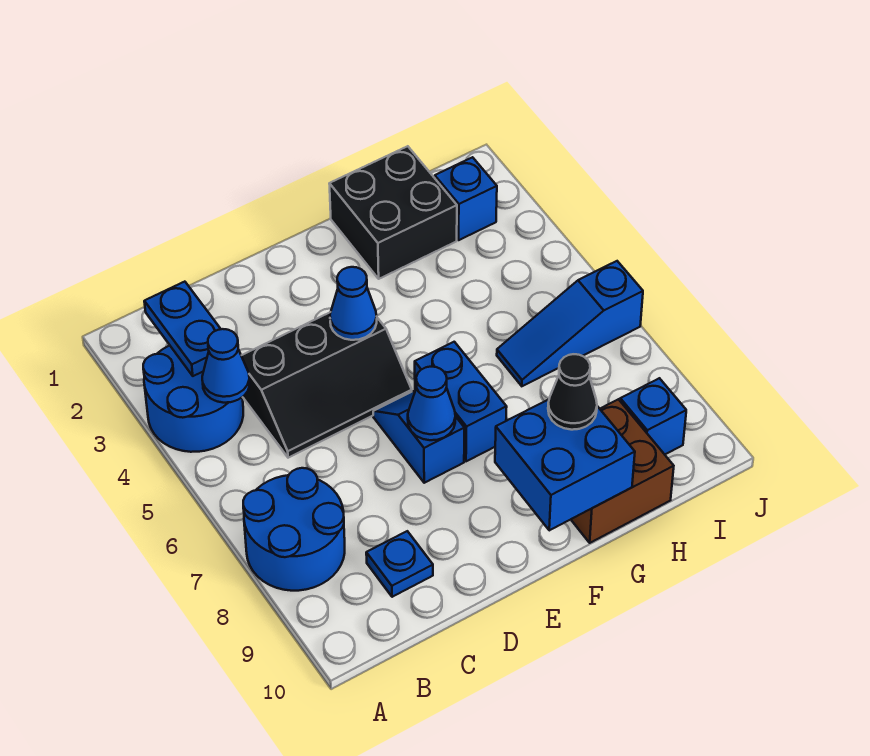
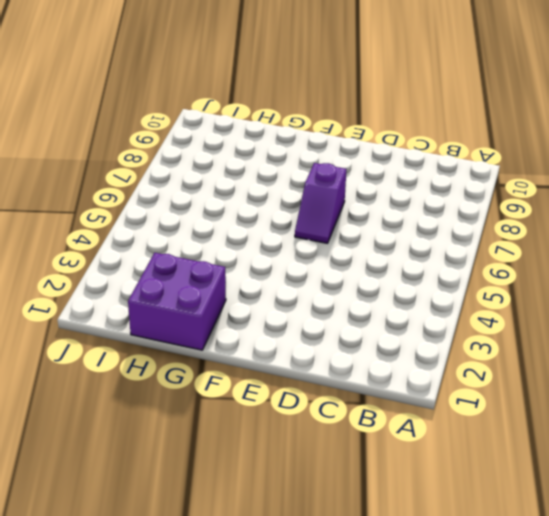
purple slope E6:E7 level 1 top 7 -> blue slope E6:E7 level 1 top 7
purple brick G1:H2 level 1 -> black brick G1:H2 level 1
none -> blue round brick A3:B4 level 1
none -> blue round brick A7:B8 level 1
none -> black slope C4:E5 level 1 top 4

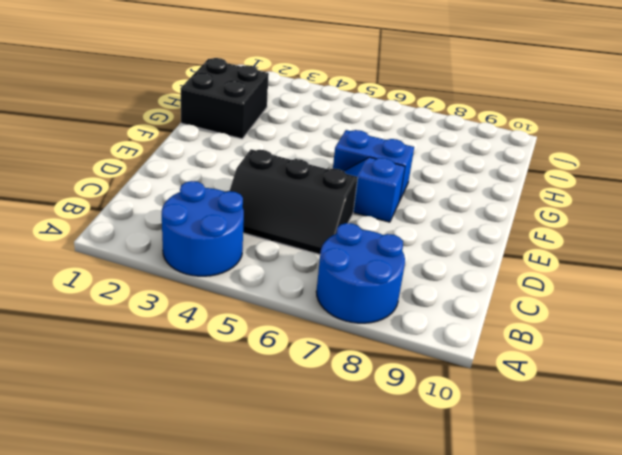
black slope C4:D6 level 1 top D -> black slope C4:E5 level 1 top 4
none -> blue plate C9 level 1
none -> brown brick G9:H10 level 1
none -> blue slope H6:J6 level 1 top J

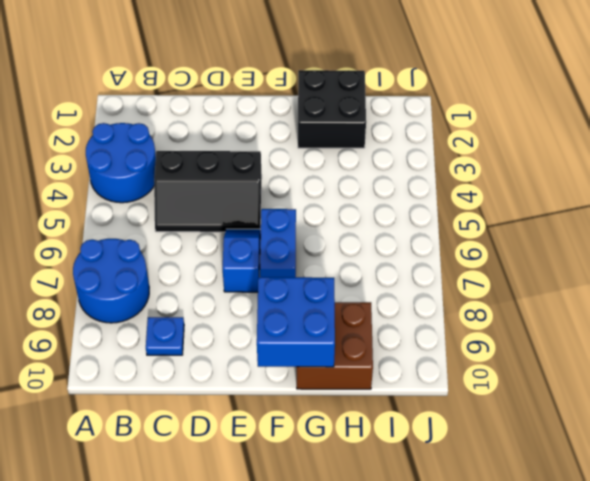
none -> blue slope H6:J6 level 1 top J
none -> blue brick I2 level 1
none -> blue brick I9 level 1

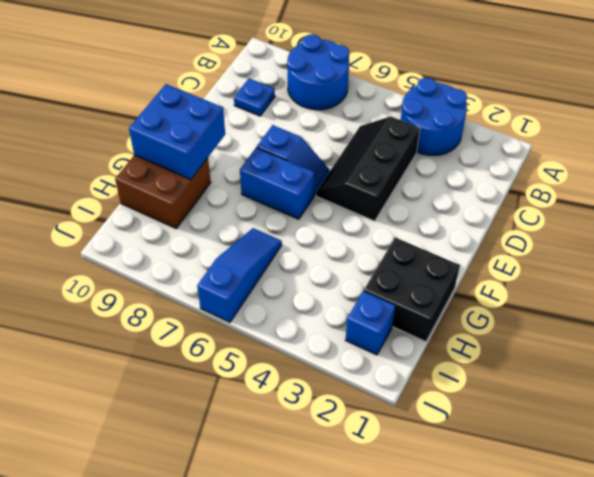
none -> blue brick I9 level 1
none -> blue plate B2:B3 level 2
none -> blue cone B4 level 2

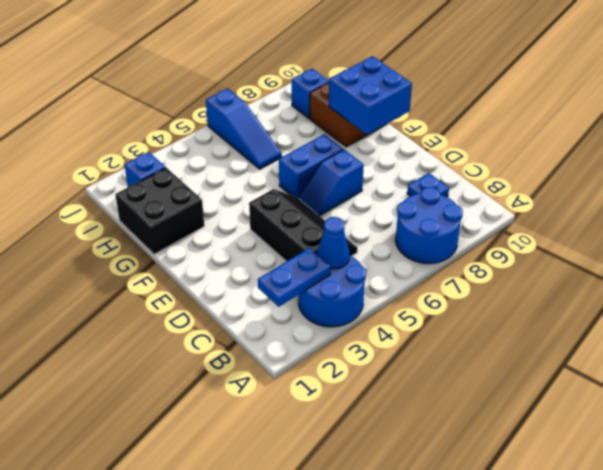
none -> blue cone E4 level 2
none -> blue cone E7 level 2
none -> black cone G9 level 3

